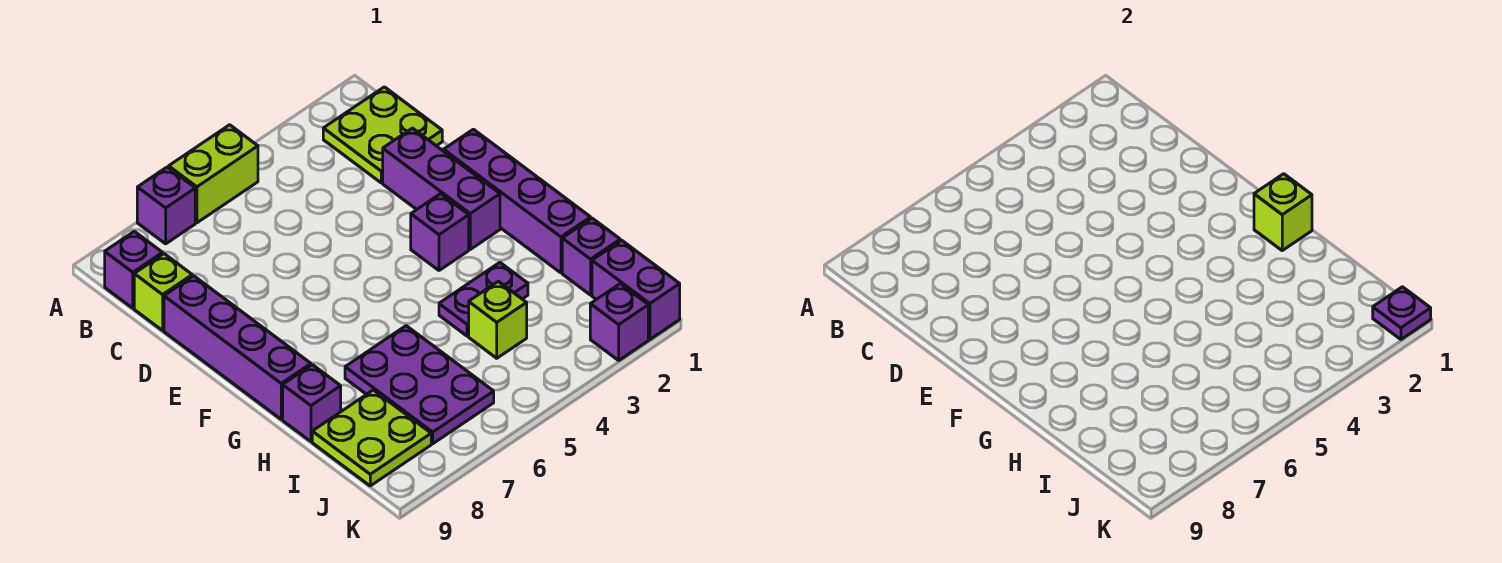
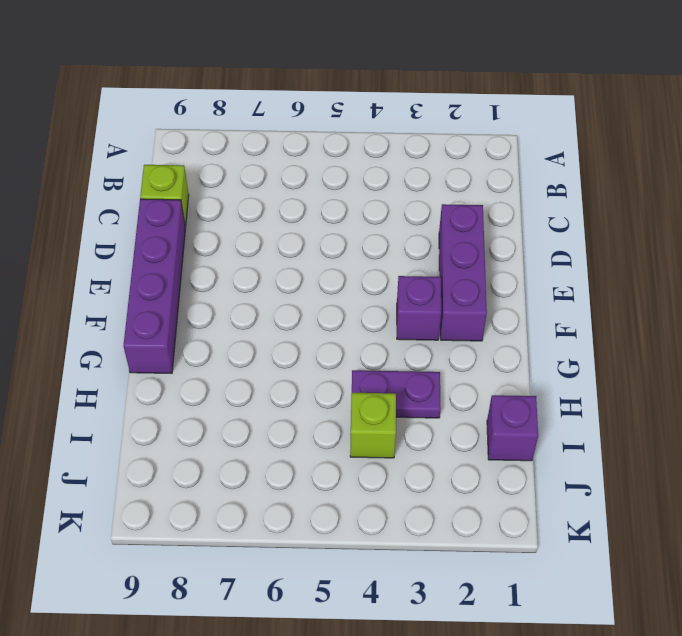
none -> lime brick A5:A6 level 1
none -> purple brick A7 level 1
none -> lime plate B1:C2 level 1

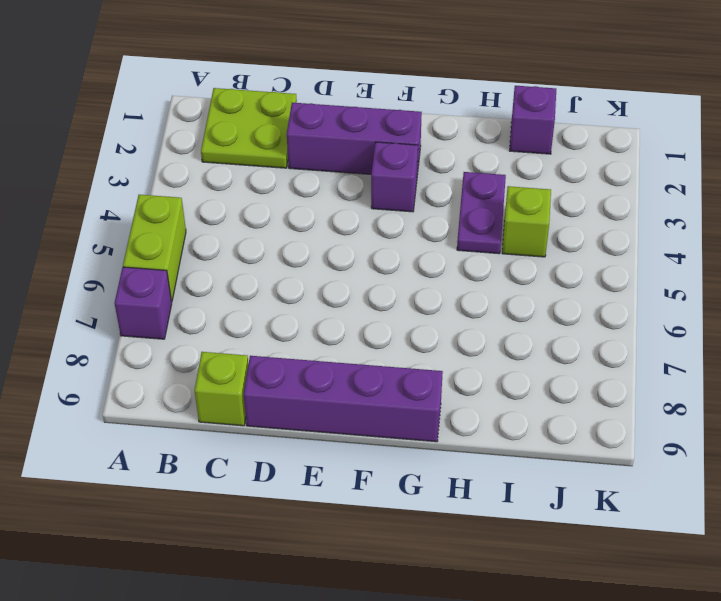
none -> purple brick B9 level 1
none -> purple brick E1:H1 level 1
none -> purple plate H6:J7 level 1

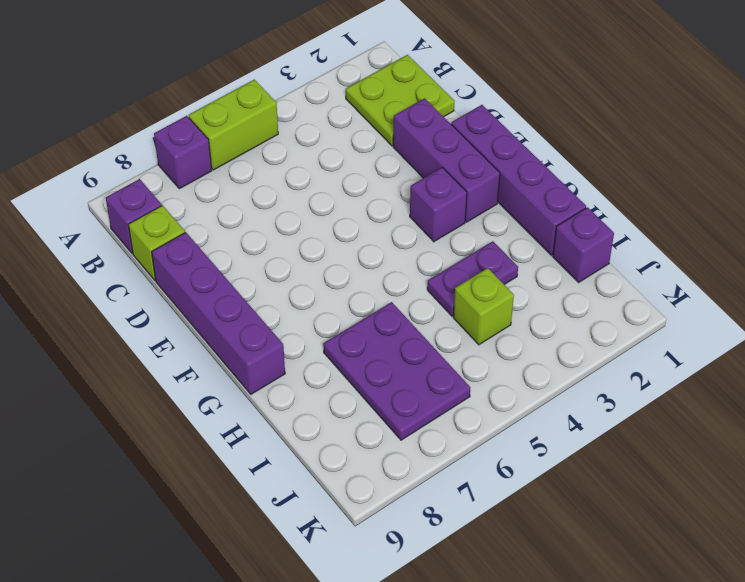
none -> purple brick H9 level 1
none -> lime plate I8:J9 level 1
none -> purple brick J1:K1 level 1

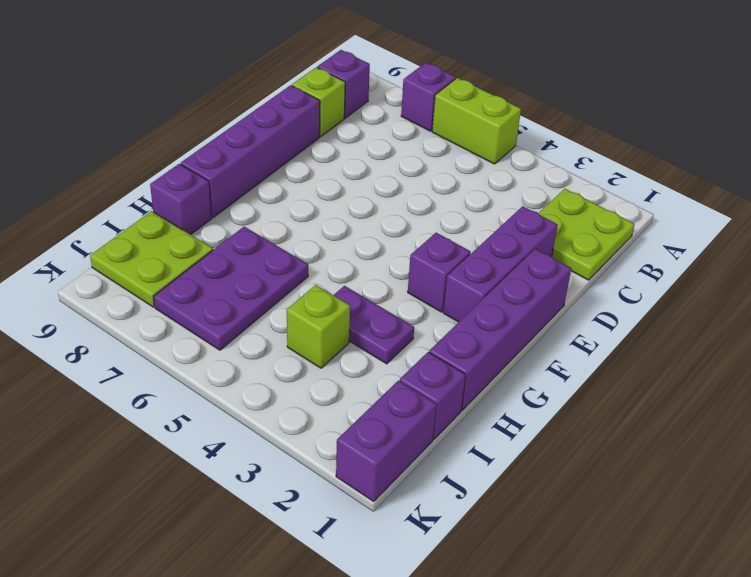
none -> purple brick K2 level 1
none -> lime brick G1 level 2
none -> purple plate K1 level 2

